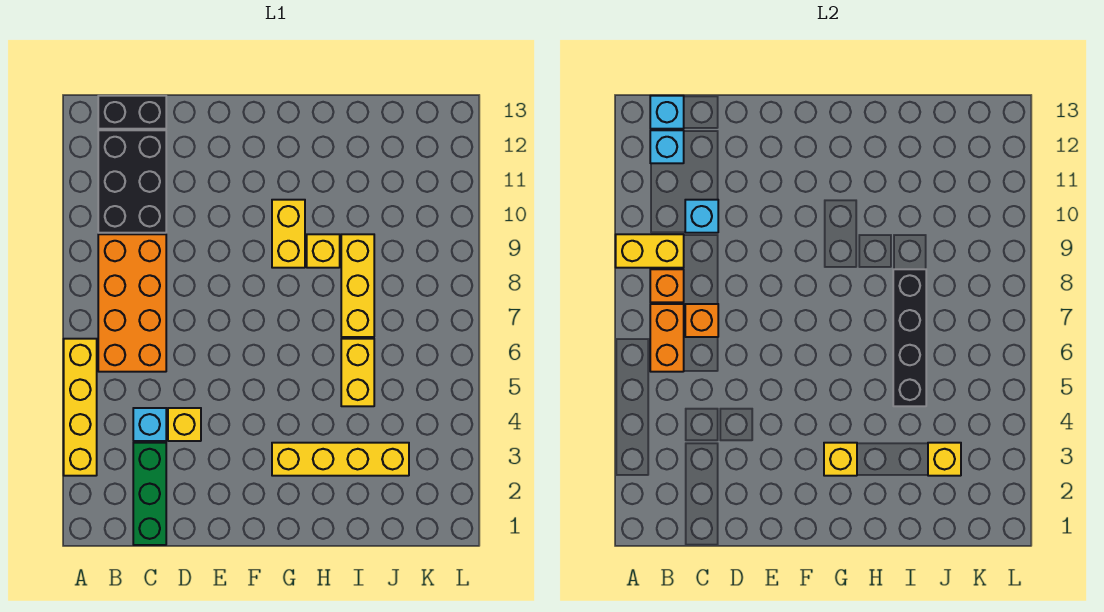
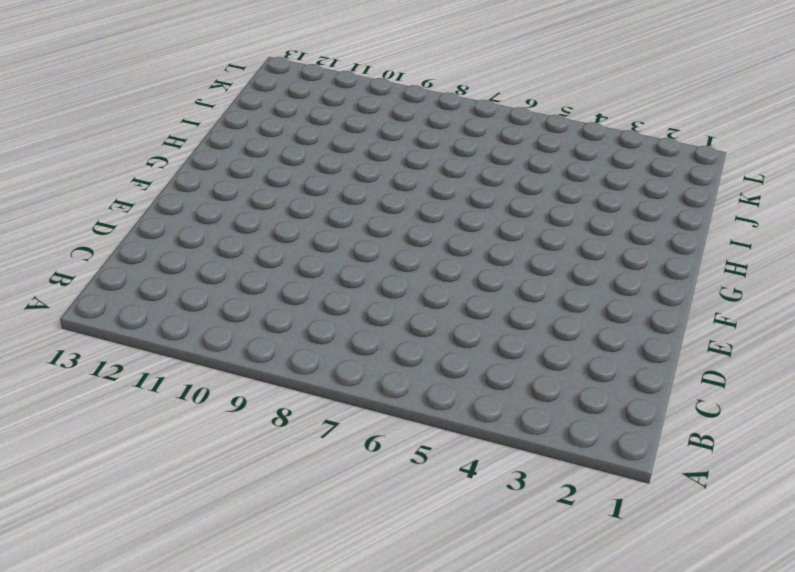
none -> yellow brick A3:A6 level 1
none -> orange brick B6:C9 level 1
none -> black brick B10:C12 level 1

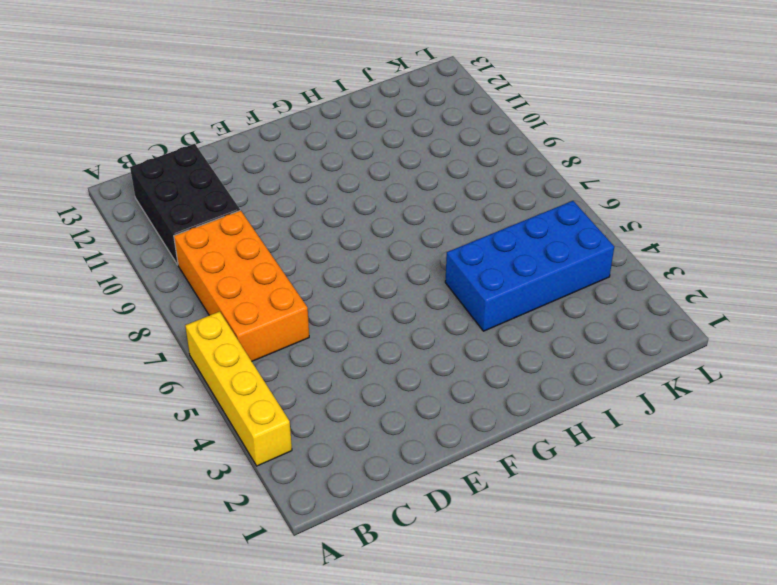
blue brick H4:K5 level 1 -> yellow brick I5:I6 level 1
none -> black brick B13:C13 level 1
none -> green brick C1:C3 level 1
none -> cyan brick C4 level 1

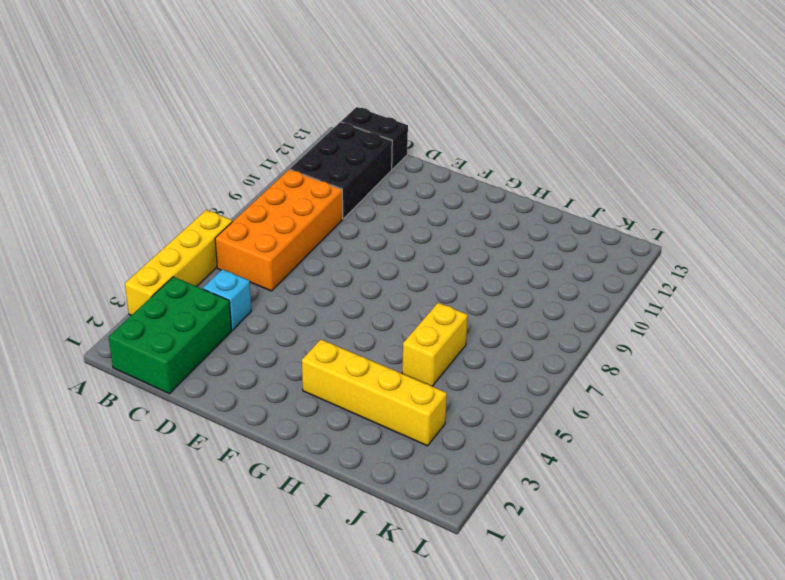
green brick B1:C3 level 1 -> green brick C1:C3 level 1
none -> yellow brick D4 level 1
none -> yellow brick G9:G10 level 1
none -> yellow brick H9 level 1

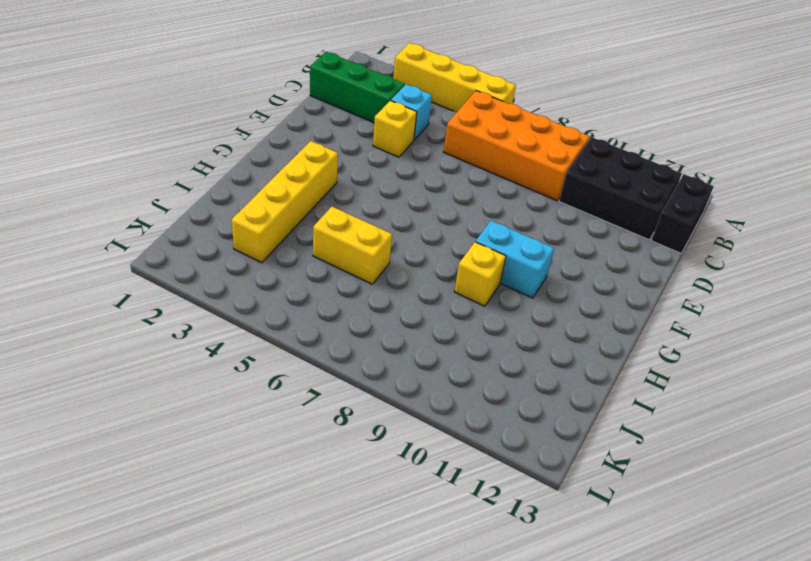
cyan brick G9:G10 level 1 -> yellow brick G9:G10 level 1
none -> yellow brick I7:I9 level 1
none -> yellow brick A9:B9 level 2
none -> orange brick B6:B7 level 2

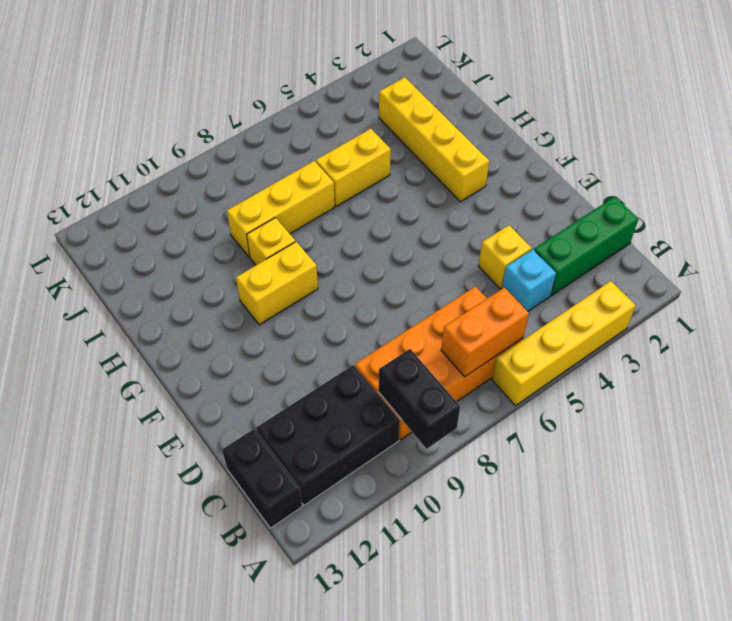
black brick A9:B9 level 2 -> yellow brick A9:B9 level 2
none -> orange brick B8 level 2
none -> cyan brick B12 level 2
none -> cyan brick B13 level 2

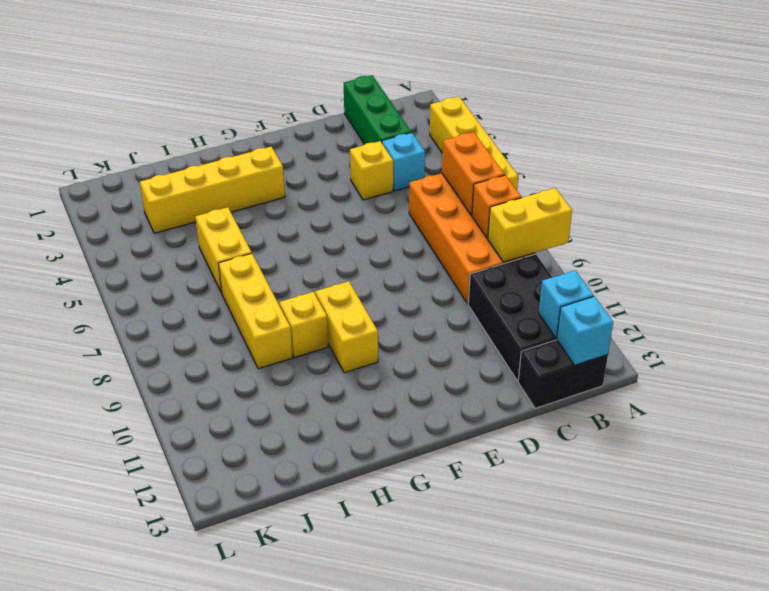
none -> orange brick C7 level 2
none -> cyan brick C10 level 2
none -> yellow brick G3 level 2

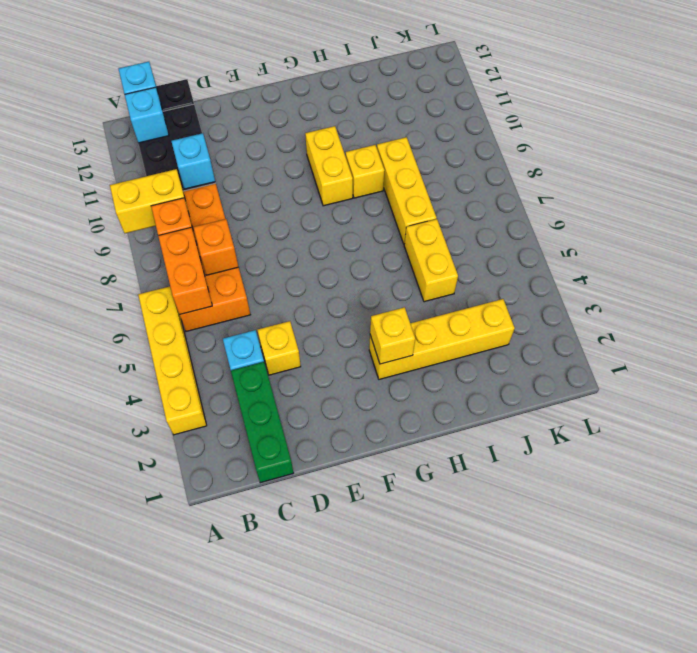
none -> black brick I5:I8 level 2
none -> yellow brick J3 level 2

